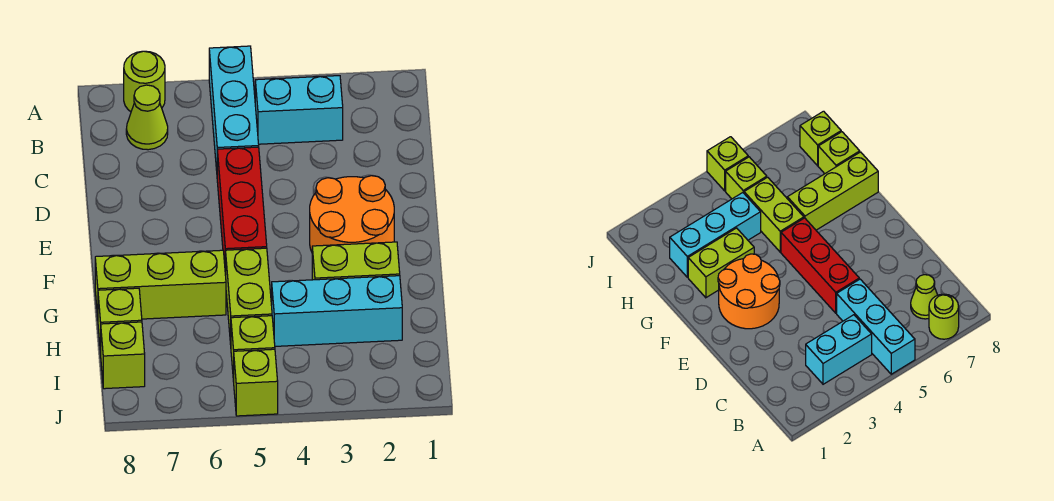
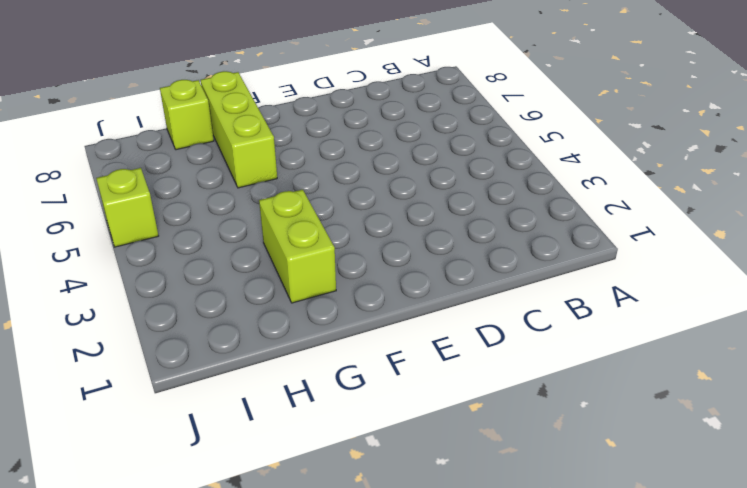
none -> cyan brick A5:C5 level 1
none -> lime round brick A7 level 1
none -> cyan brick B3:B4 level 1

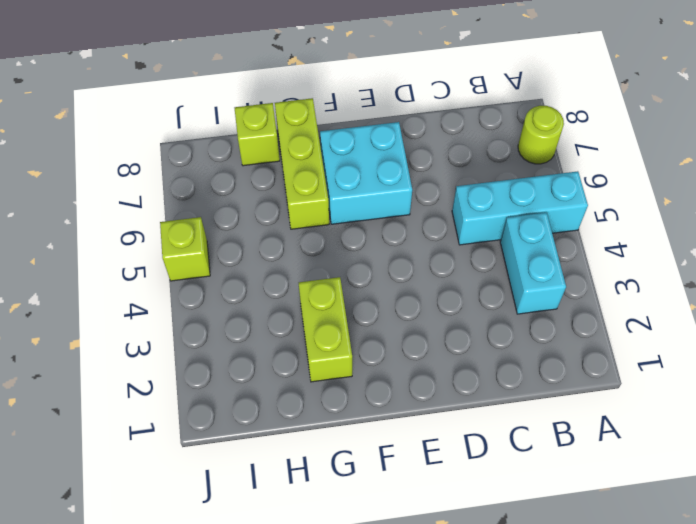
cyan brick E6:F7 level 1 -> none
none -> lime cone B7 level 1
none -> red brick D5:F5 level 1
none -> orange round brick E2:F3 level 1

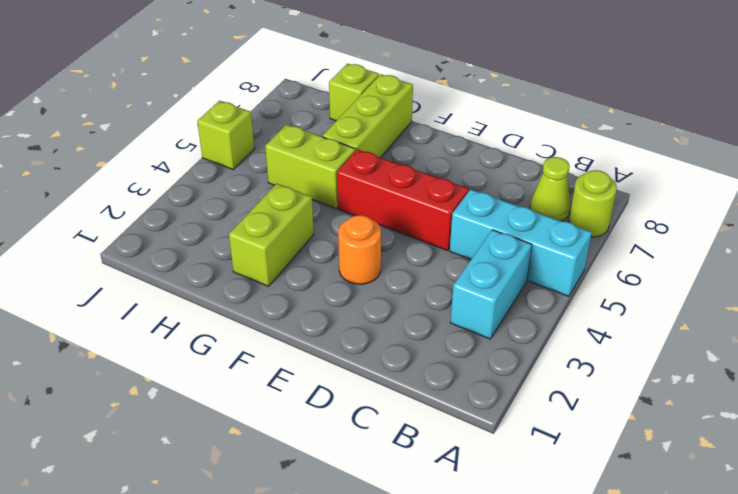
orange round brick E3 level 1 -> orange round brick E2:F3 level 1
none -> cyan brick H2:H4 level 1
none -> lime brick I5 level 1
none -> lime brick I8 level 1

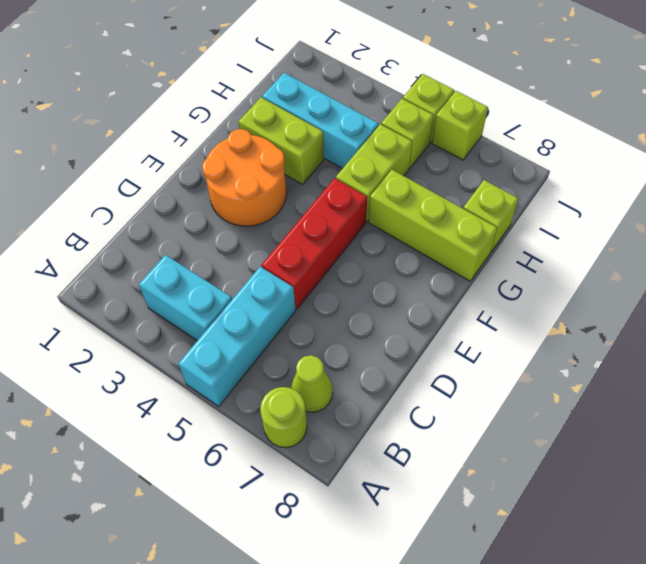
lime brick J6 level 1 -> lime brick I8 level 1

